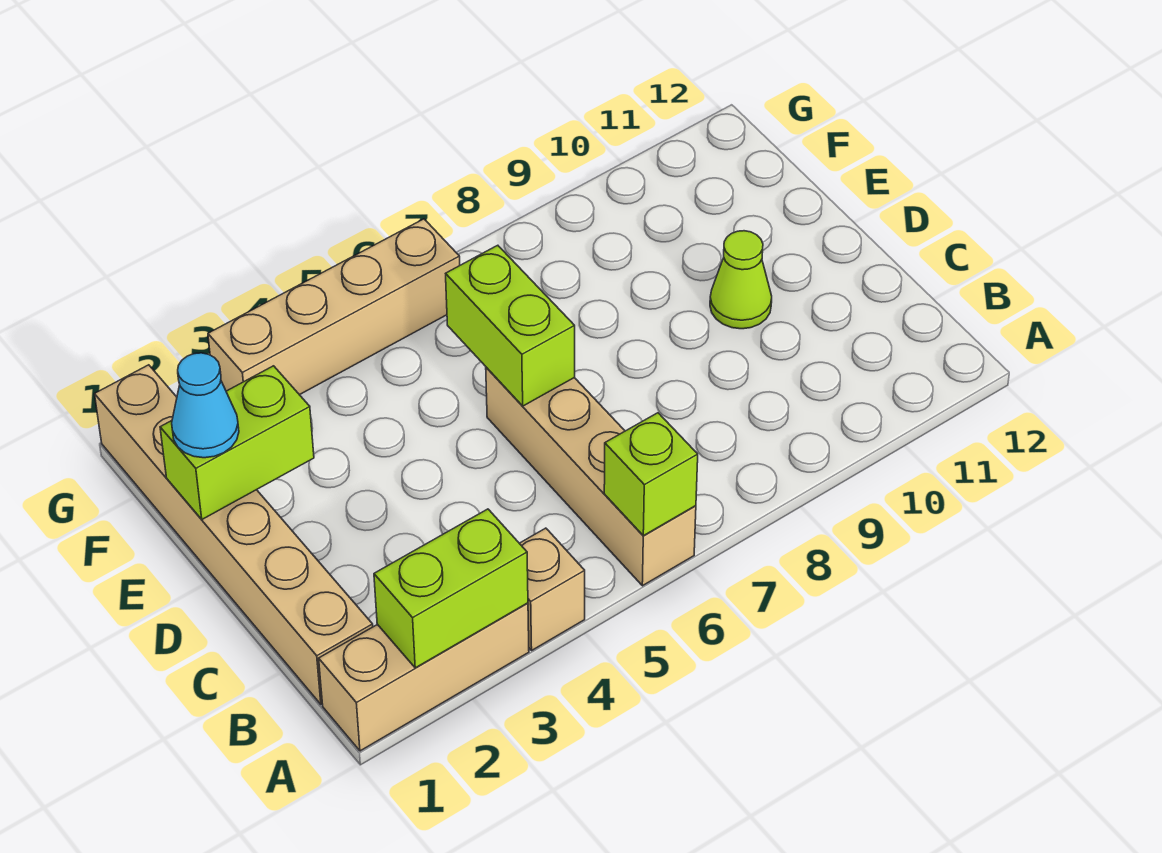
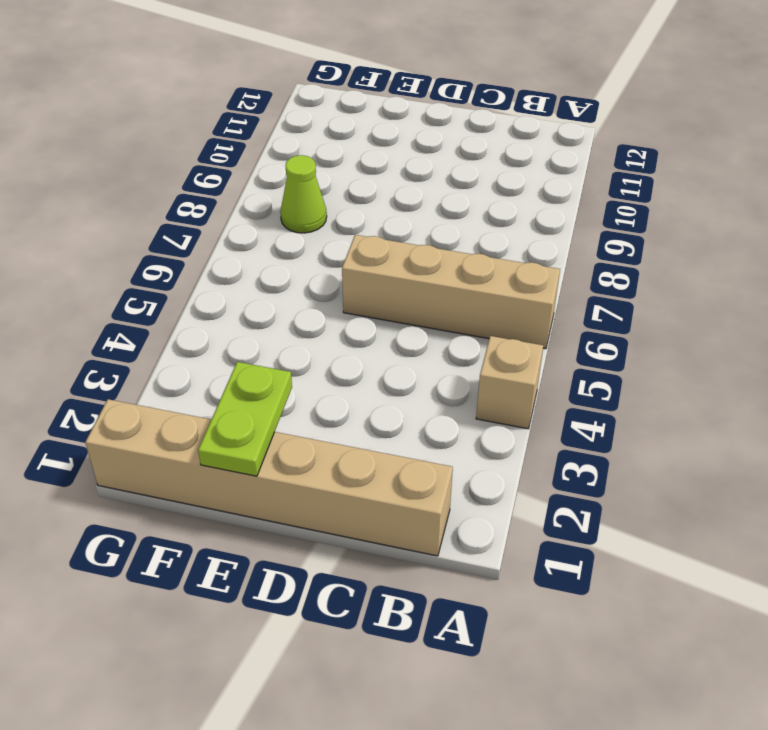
lime plate E1:E2 level 2 -> lime brick E1:E2 level 2
lime cone F8 level 1 -> lime cone D10 level 1
none -> tan brick A1:A3 level 1
none -> tan brick G3:G6 level 1

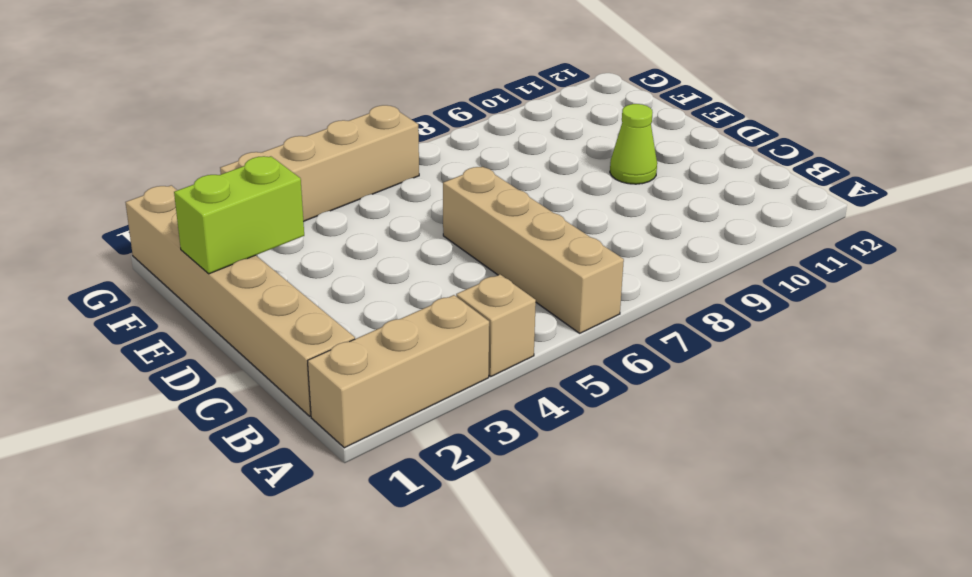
none -> lime brick A2:A3 level 2
none -> lime brick A6 level 2

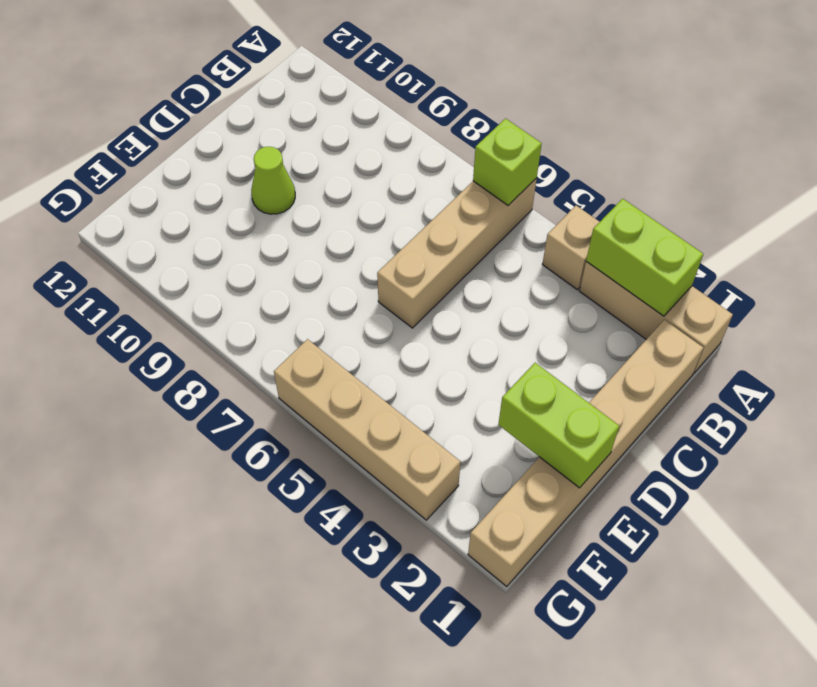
none -> lime brick D6:E6 level 2
none -> cyan cone E1 level 3

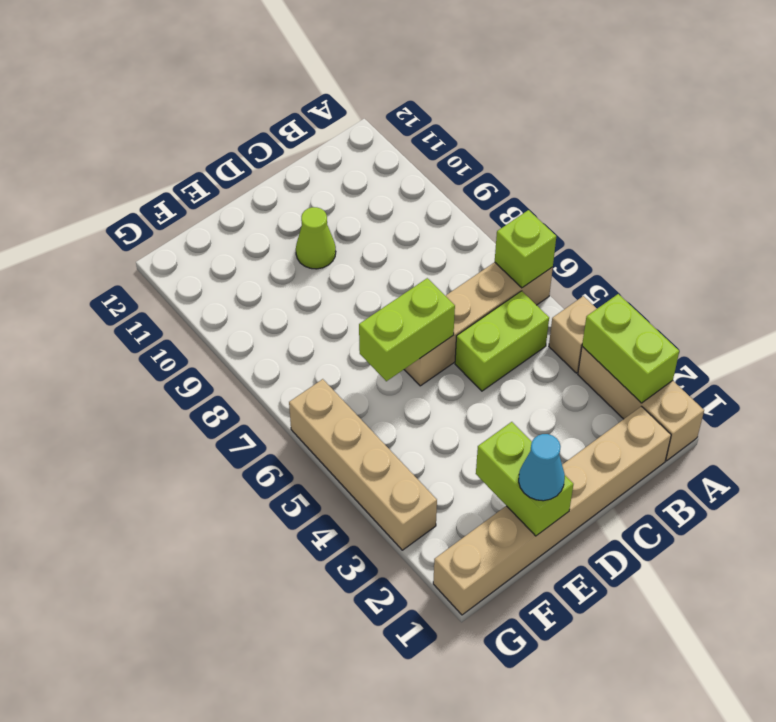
lime brick B5:C5 level 1 -> none

